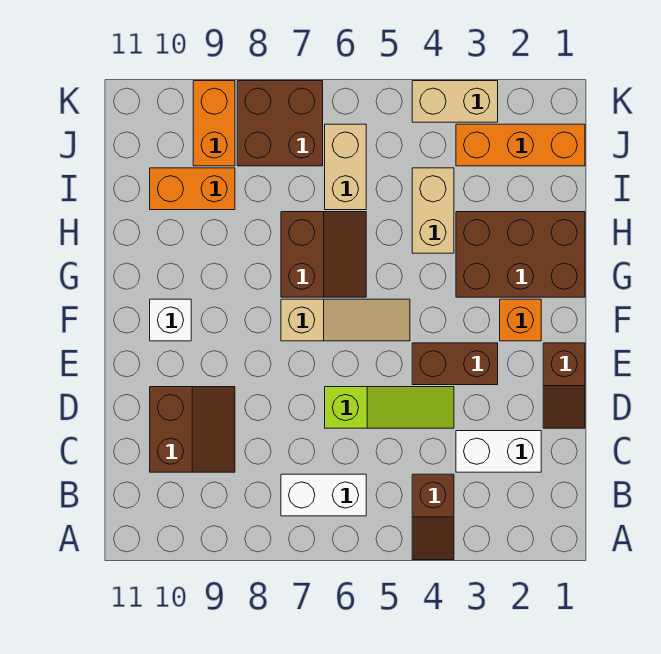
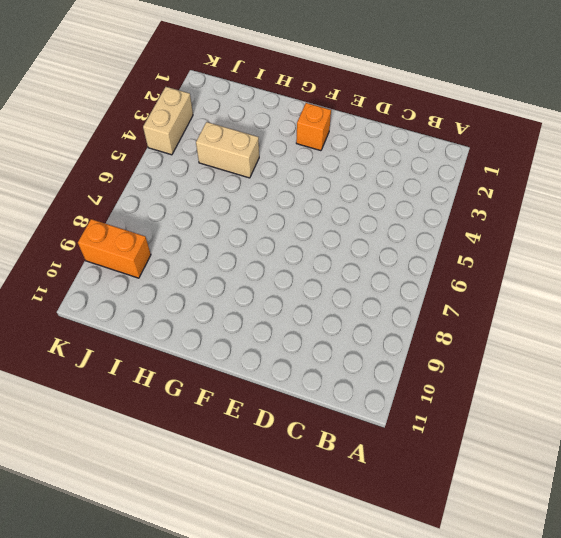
none -> brown slope A4:B4 level 1 top B
none -> white brick B6:B7 level 1
none -> white brick C2:C3 level 1

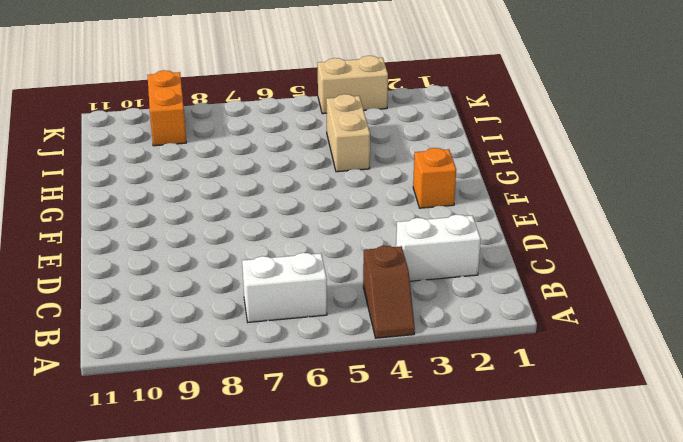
none -> brown slope C9:D10 level 1 top 10
none -> brown slope D1:E1 level 1 top E
none -> lime slope D4:D6 level 1 top 6

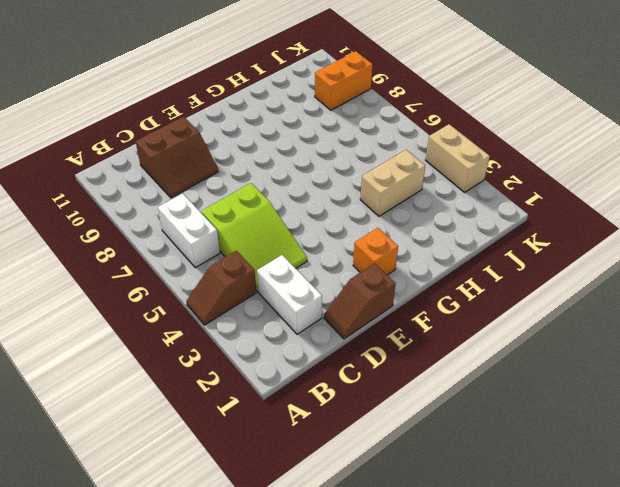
lime slope C4:D6 level 1 top 6 -> lime slope D4:D6 level 1 top 6
none -> brown brick E3:E4 level 1
none -> tan slope F5:F7 level 1 top 7
none -> white brick F10 level 1

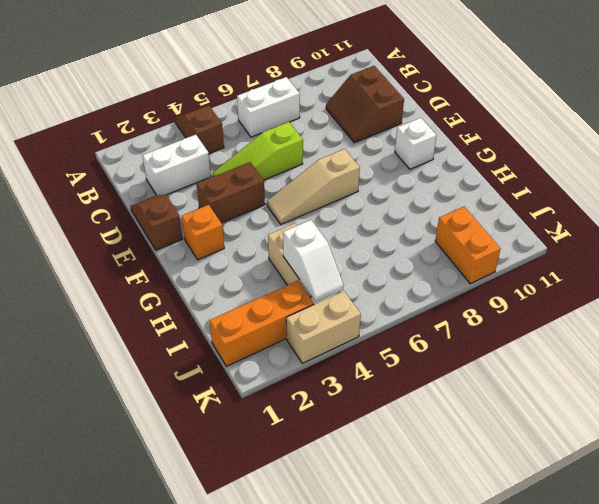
white slope I4:J4 level 2 top I -> none
none -> brown brick G1:H3 level 1
none -> brown slope G6:H7 level 1 top 7
none -> tan brick I6:J6 level 1

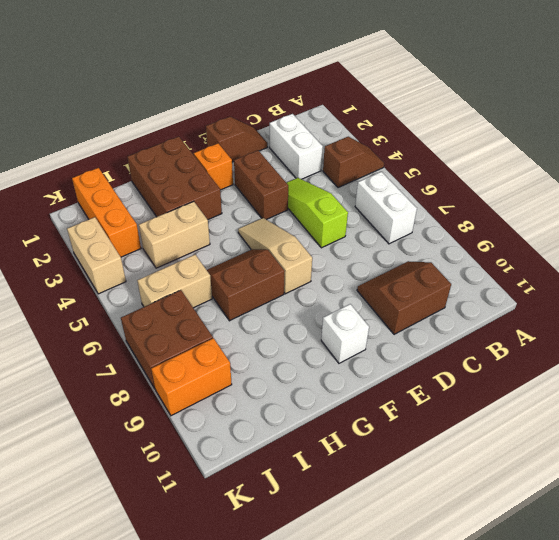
none -> orange brick I9:I10 level 1

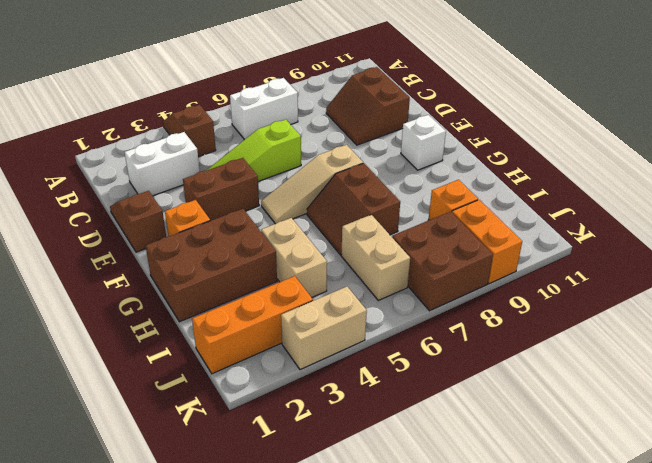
orange brick I9 level 1 -> orange brick I9:I10 level 1

